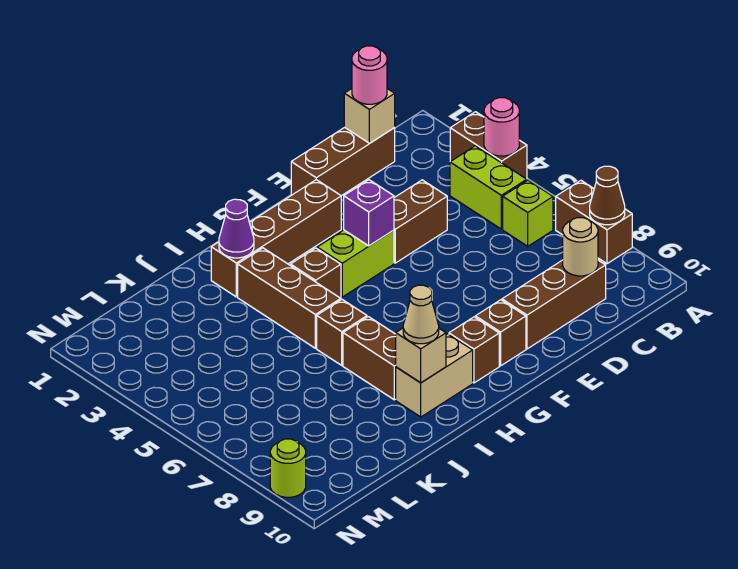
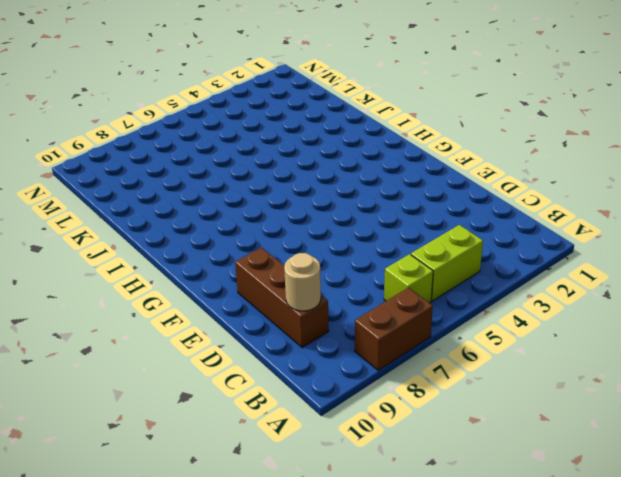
none -> brown brick A3:A4 level 1
none -> brown brick C1:E1 level 1
none -> brown brick D4:E4 level 1

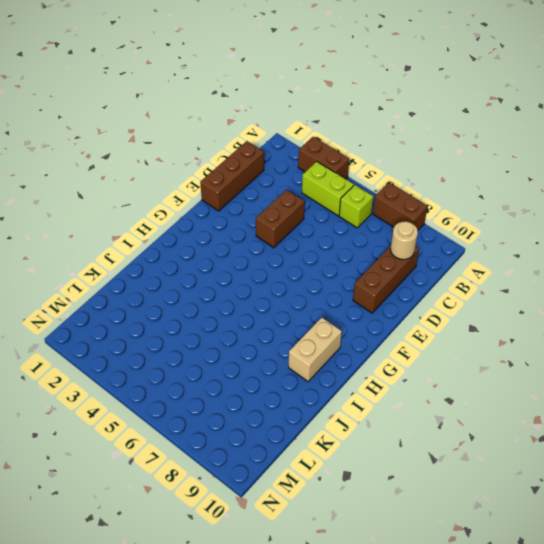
none -> brown brick F2:I2 level 1
none -> lime brick F4:G4 level 1
none -> brown brick F9 level 1

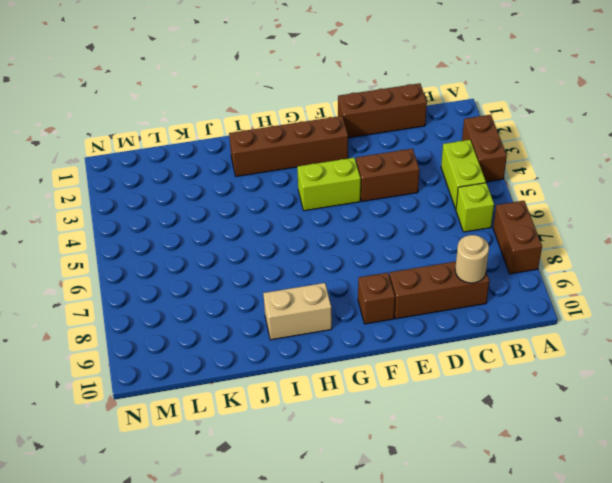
none -> brown brick G9 level 1
none -> brown brick H4 level 1
none -> brown brick I3:I5 level 1

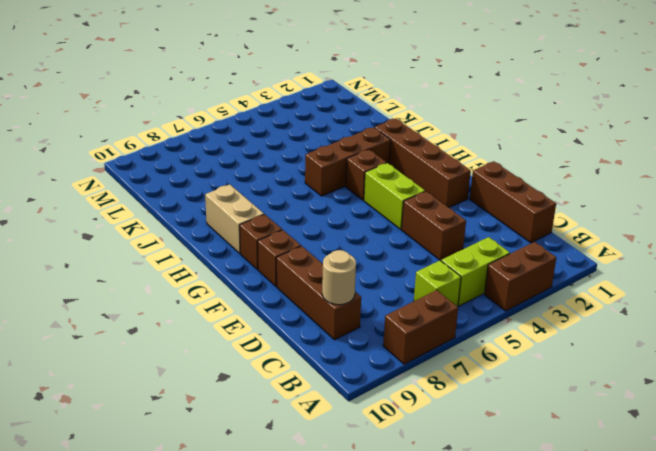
none -> brown brick I6 level 1
none -> brown brick I7:I8 level 1
none -> lime round brick N9 level 1

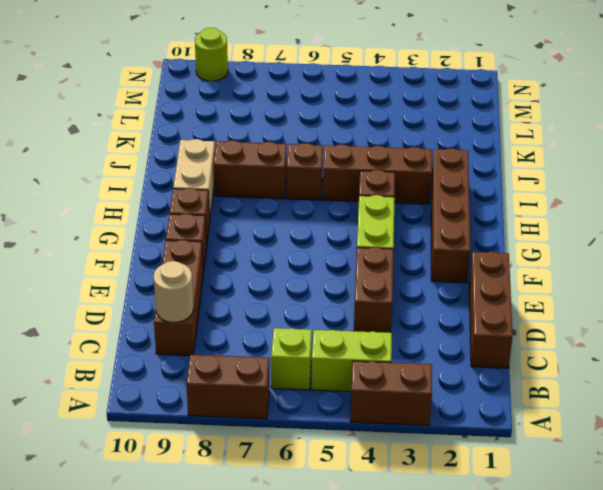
none -> pink round brick A4 level 2
none -> brown cone A8 level 2
none -> tan brick C1 level 2

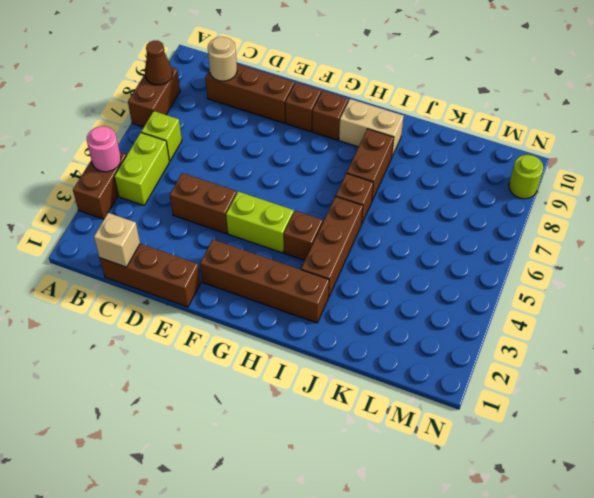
none -> purple brick F4 level 2
none -> purple cone I2 level 2
none -> tan brick I9 level 2

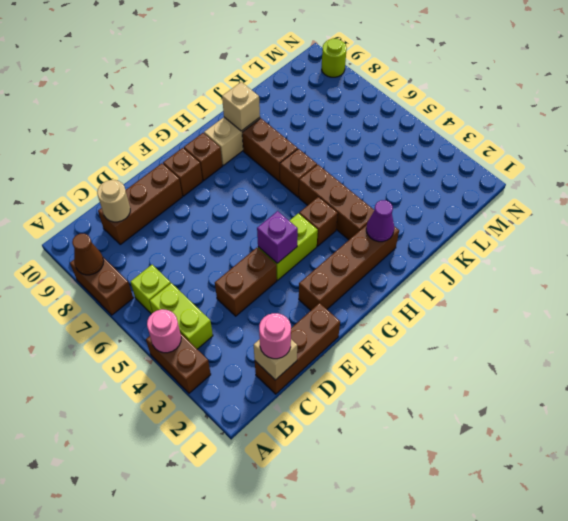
none -> tan cone I9 level 3

